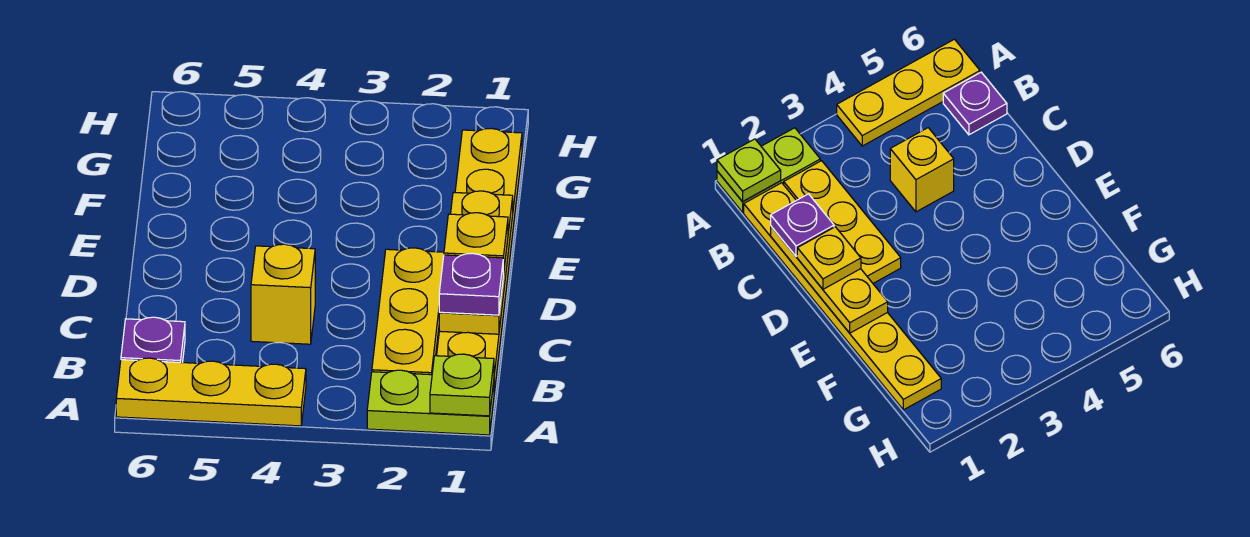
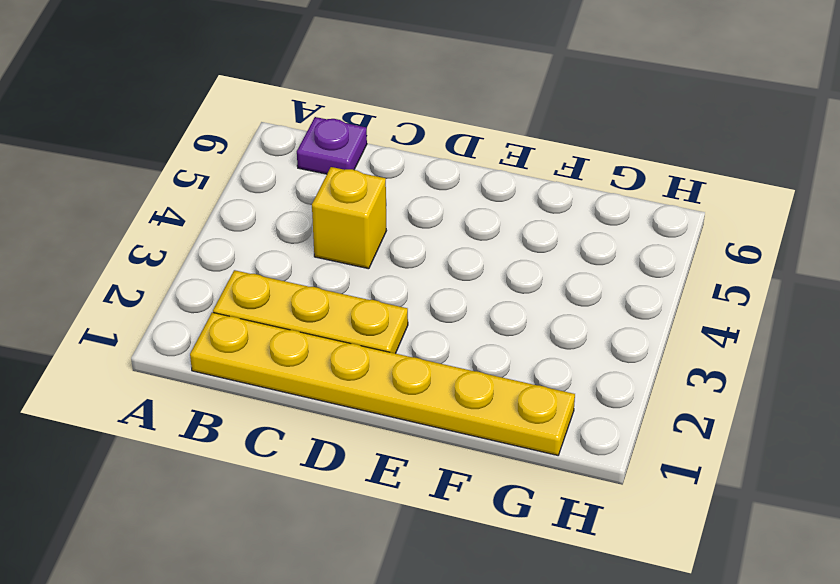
none -> lime plate A1:A2 level 1
none -> yellow plate A4:A6 level 1

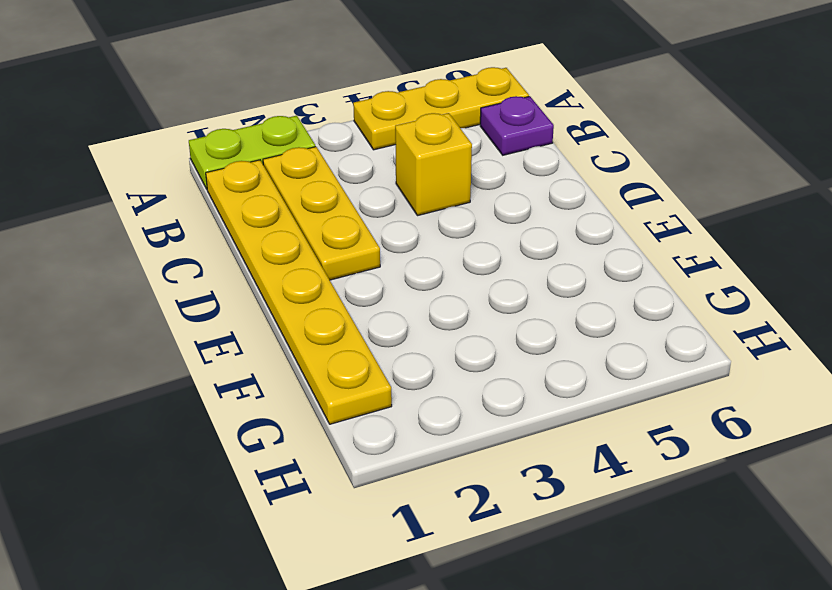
none -> lime plate A1 level 2
none -> yellow plate C1:E1 level 2

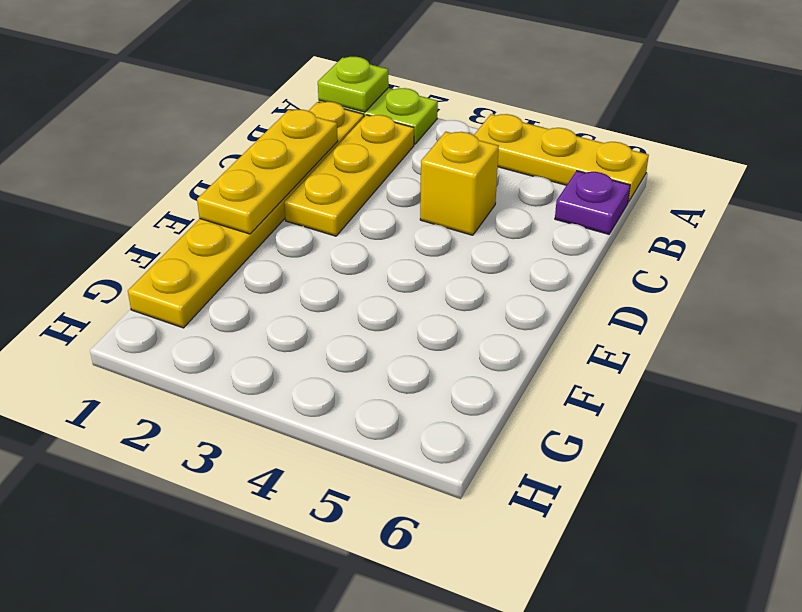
none -> purple plate C1 level 3
none -> yellow plate D1 level 3

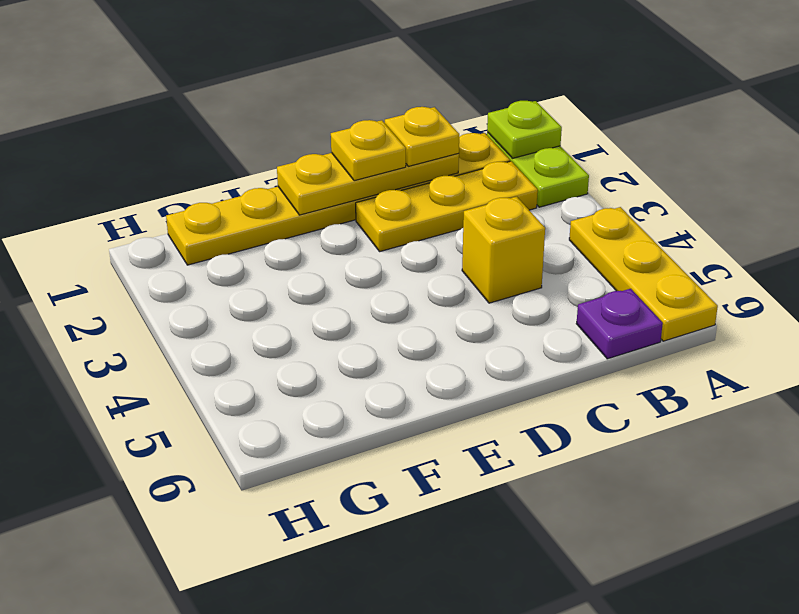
yellow plate C1 level 3 -> purple plate C1 level 3

